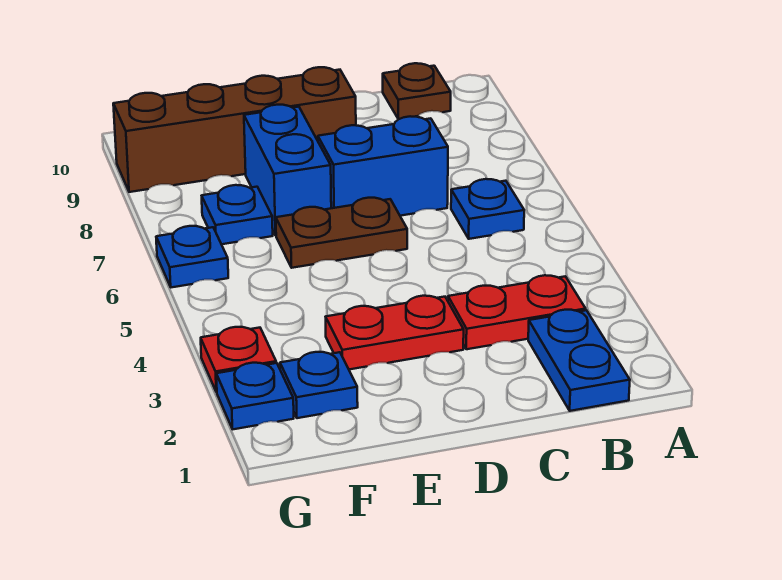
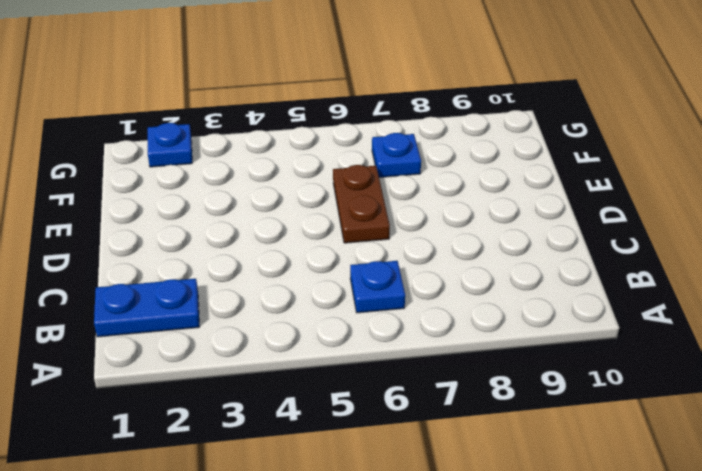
none -> red plate B3:C3 level 1
none -> brown plate B10 level 1
none -> blue brick C7:D7 level 1

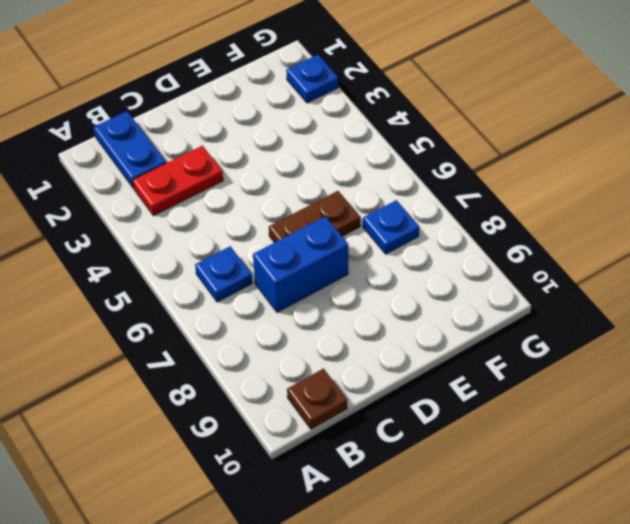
none -> red plate D3:E3 level 1
none -> brown brick D9:G9 level 1
none -> blue brick E7:E8 level 1

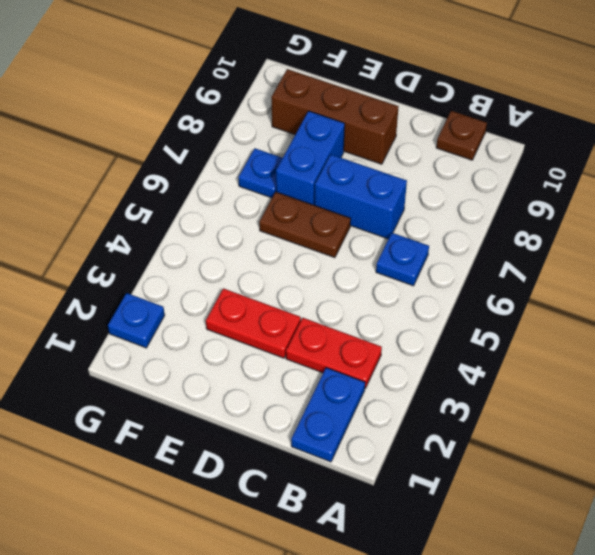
brown brick D9:F9 level 1 -> brown brick D9:G9 level 1
none -> blue plate F2 level 1
none -> red plate G3 level 1
none -> blue plate G6 level 1

